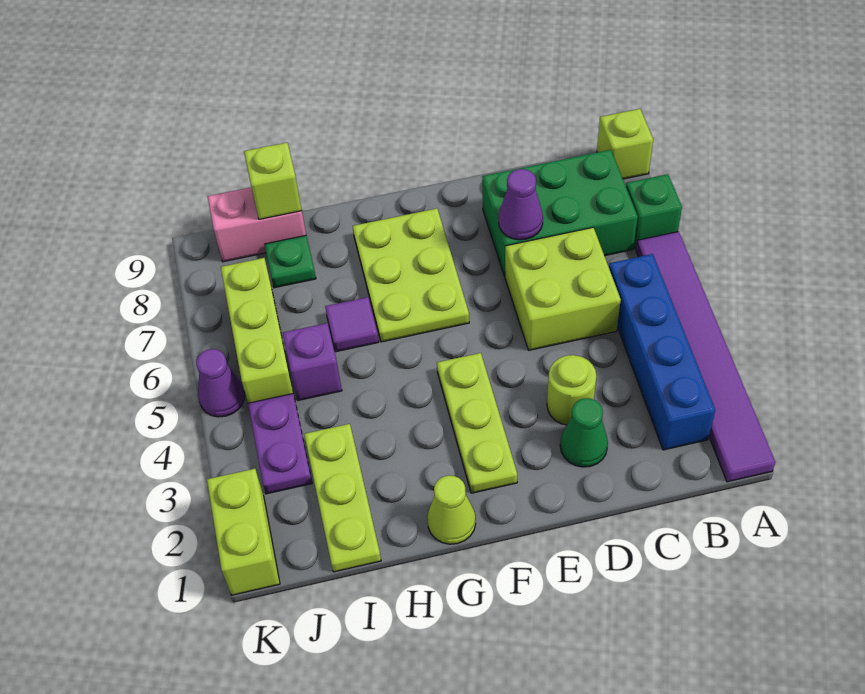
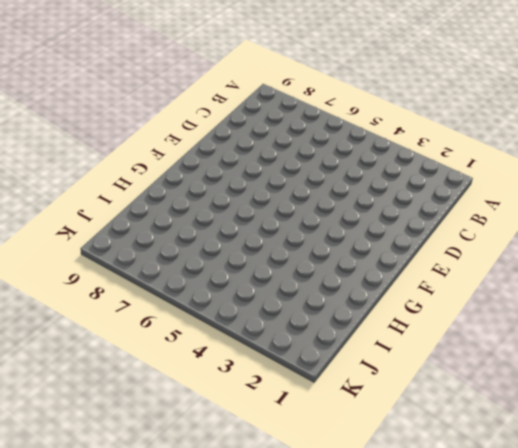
none -> purple tile A1:A6 level 1
none -> green brick A7 level 1
none -> lime brick A9 level 1

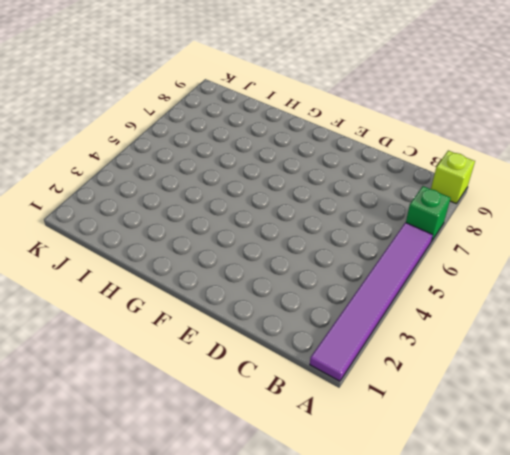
none -> blue brick B2:B5 level 1
none -> green brick B7:D8 level 1
none -> lime brick C5:D6 level 1

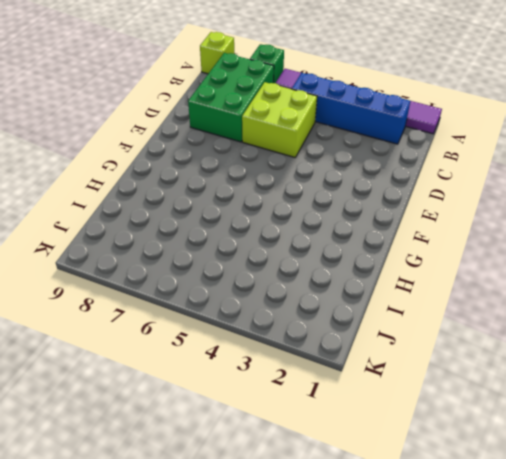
none -> green cone D2 level 1
none -> lime round brick D3 level 1
none -> lime plate F2:F4 level 1

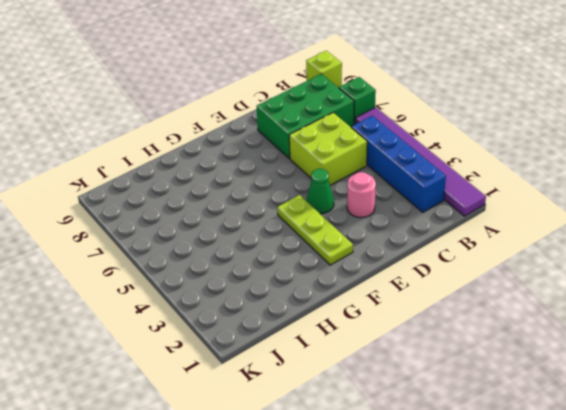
pink round brick D3 level 1 -> lime round brick D3 level 1
green cone E4 level 1 -> green cone D2 level 1
none -> lime plate F6:G8 level 1
none -> lime cone G1 level 1
none -> purple tile H6 level 1

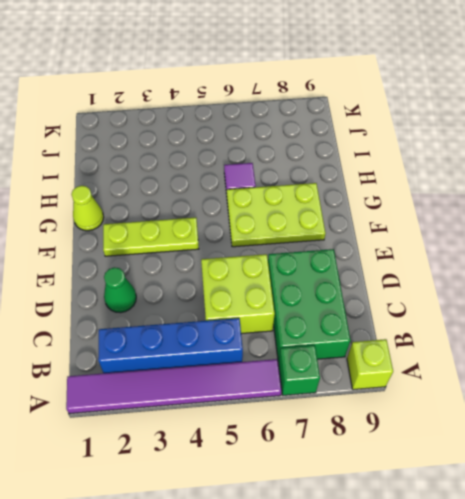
none -> lime round brick D3 level 1
none -> lime plate I1:I3 level 1
none -> purple brick I5 level 1

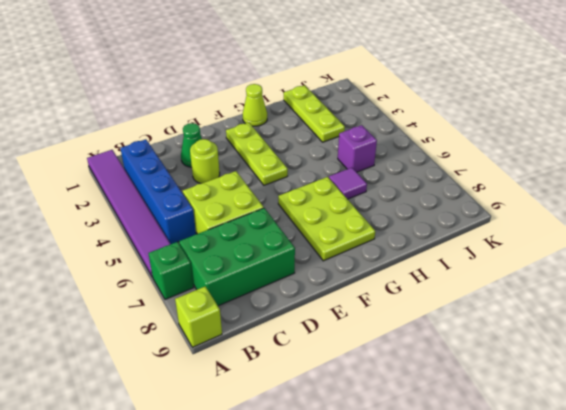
none -> green plate I8 level 1
none -> pink brick I9:J9 level 1
none -> purple plate J3:J4 level 1

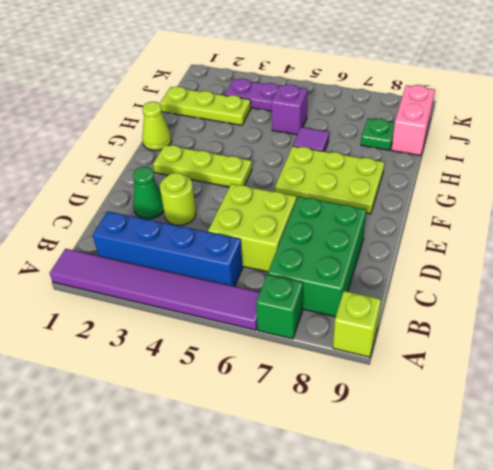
none -> lime brick J5:J7 level 1
none -> lime brick K1:K2 level 1
none -> purple cone K5 level 1

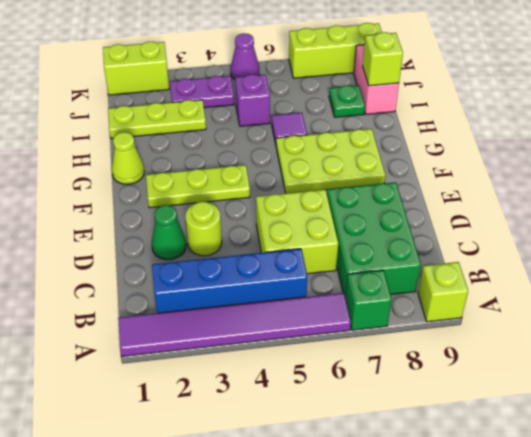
lime brick K7:K9 level 1 -> lime brick J5:J7 level 1
none -> purple cone D7 level 2

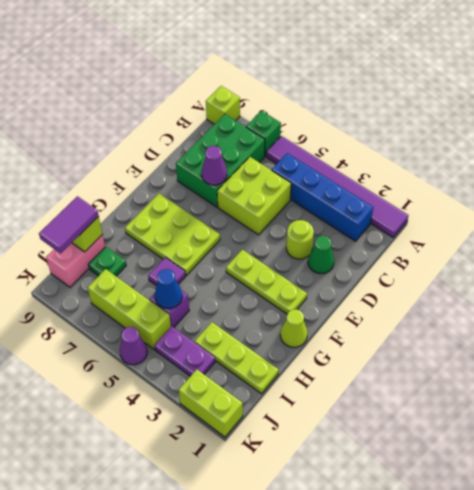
blue cone I5 level 2 -> none
purple tile I9:J9 level 3 -> none

